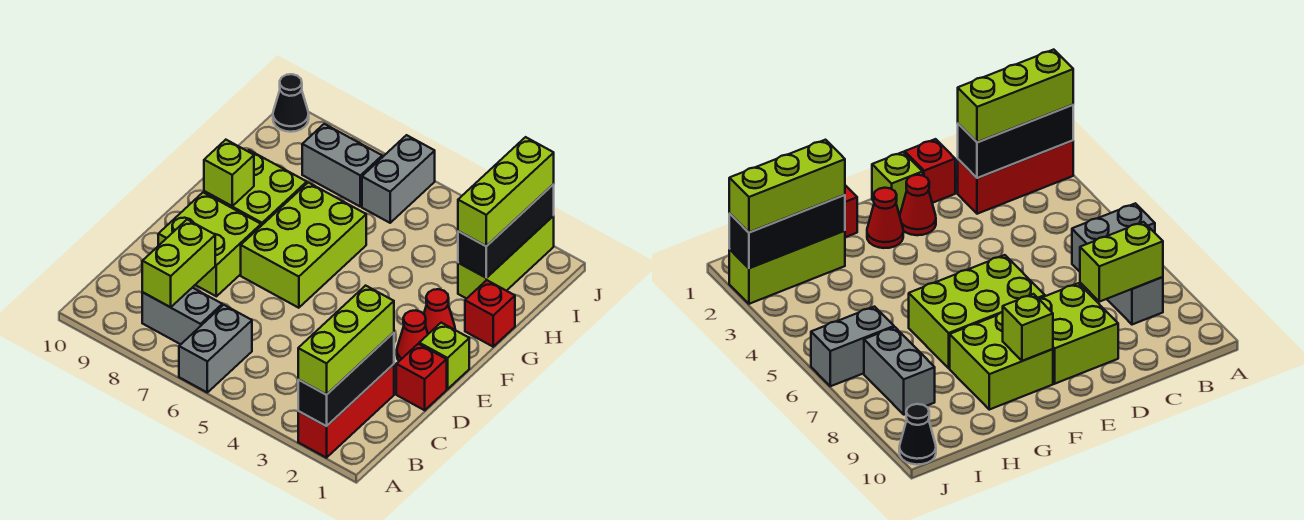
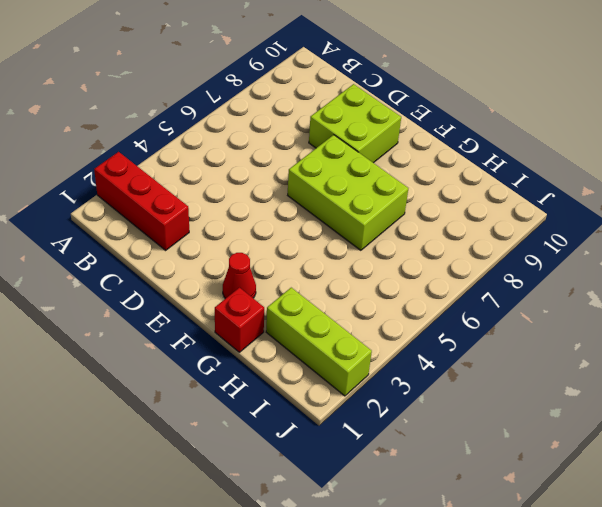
none -> grey brick A6:B6 level 1
none -> grey brick B7:B8 level 1
none -> red brick D1 level 1

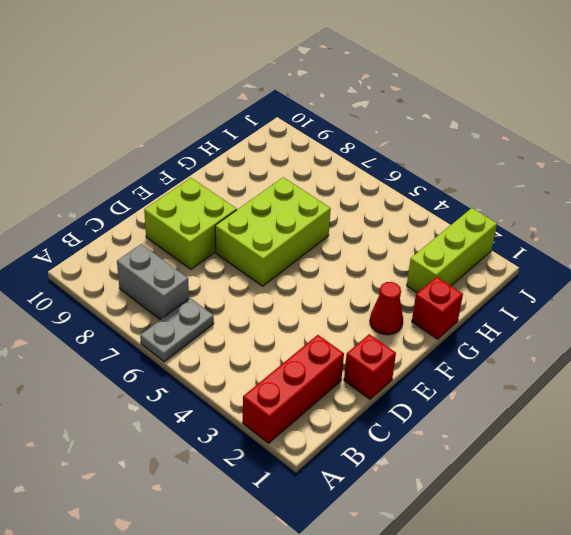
grey plate A6:B6 level 1 -> grey brick A6:B6 level 1
none -> lime brick E1 level 1
none -> red cone E2 level 1
none -> lime brick F8:G9 level 1

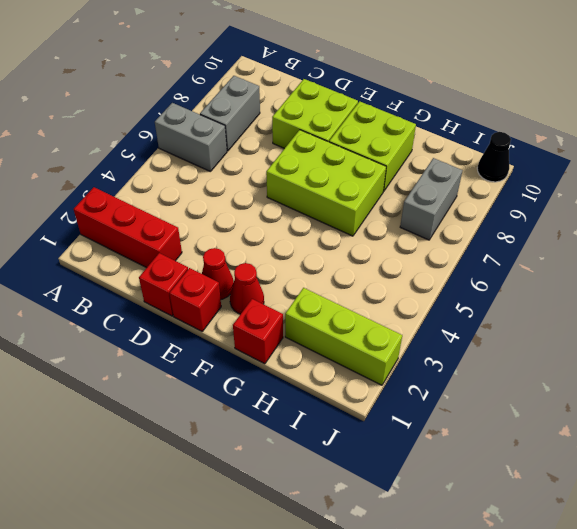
red brick E1 level 1 -> lime brick E1 level 1
none -> grey brick I6:J6 level 1
none -> black brick A2:C2 level 2
none -> lime brick B8:C8 level 2

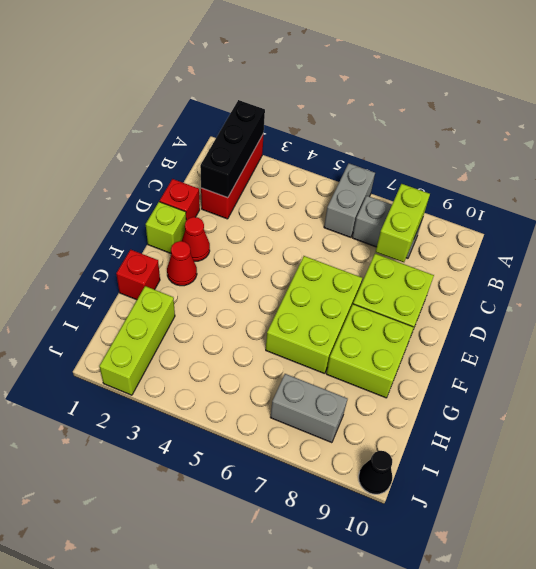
none -> grey brick I6:J6 level 1
none -> lime brick F9 level 2
none -> black brick H2:J2 level 2

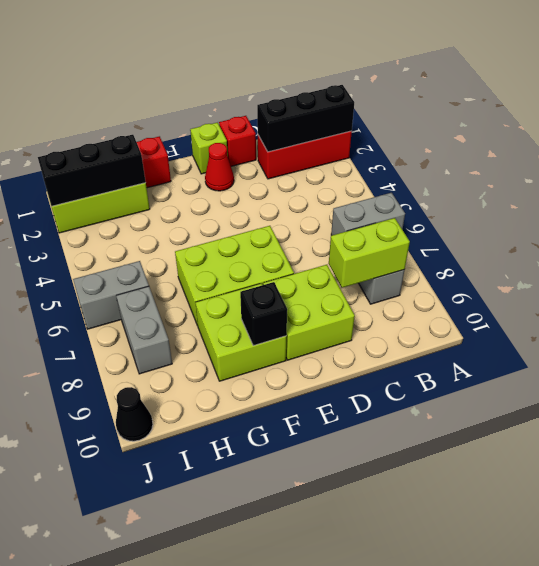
black brick F9 level 2 -> lime brick F9 level 2
none -> red cone F2 level 1
none -> lime brick A2:C2 level 3
none -> lime brick H2:J2 level 3

